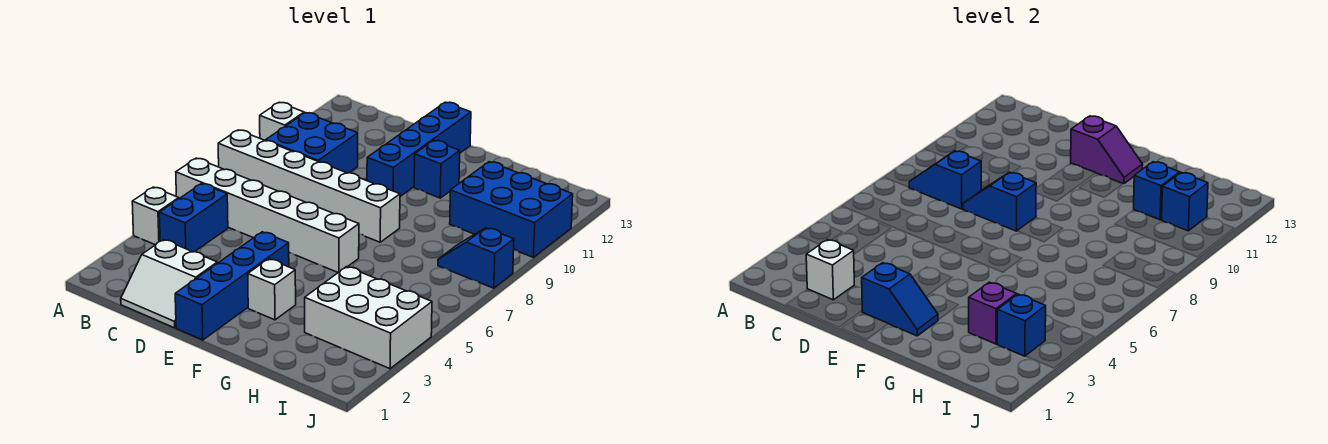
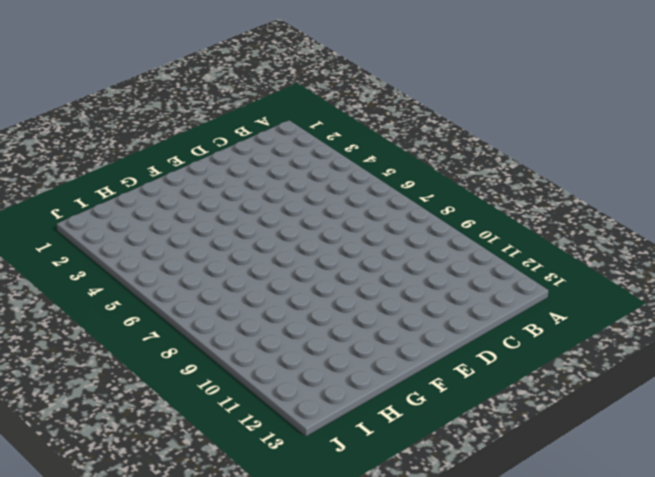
none -> white brick A4 level 1
none -> white brick A6:F6 level 1
none -> white brick A8:F8 level 1

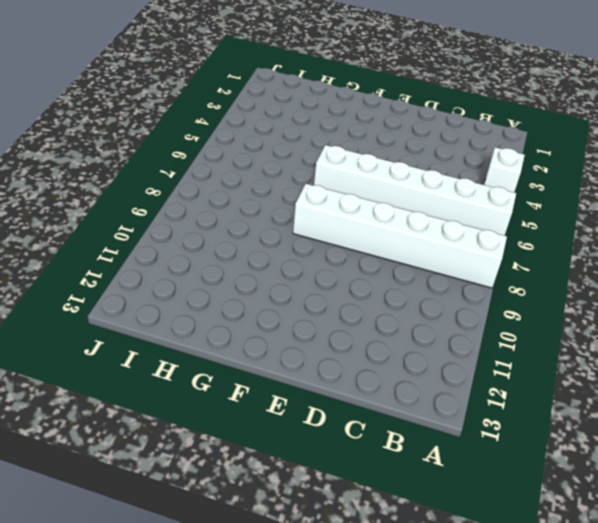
none -> white brick A10 level 1
none -> blue brick B4:B5 level 1
none -> blue brick B9:C10 level 1

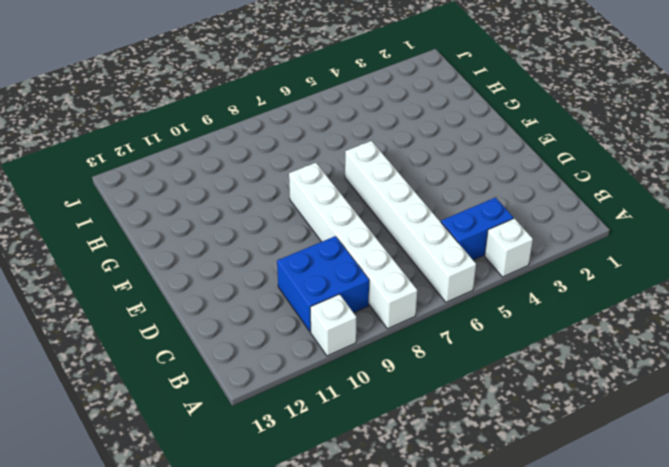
none -> white slope C1:D2 level 1 top 2
none -> blue brick E1:E4 level 1
none -> blue brick E10:E13 level 1

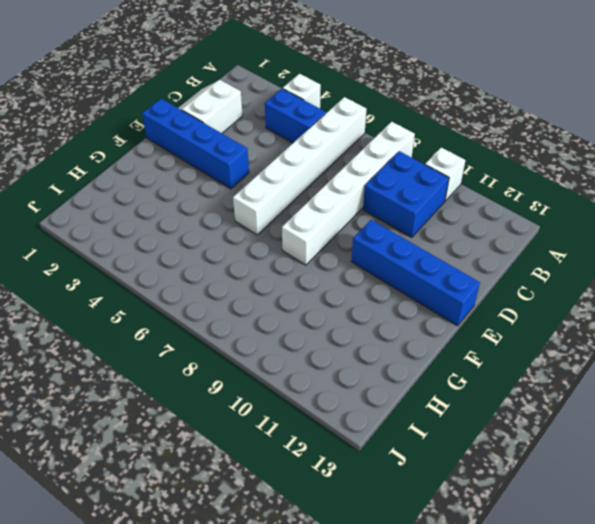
none -> white brick F3 level 1
none -> blue brick F11 level 1
none -> white brick H3:J4 level 1

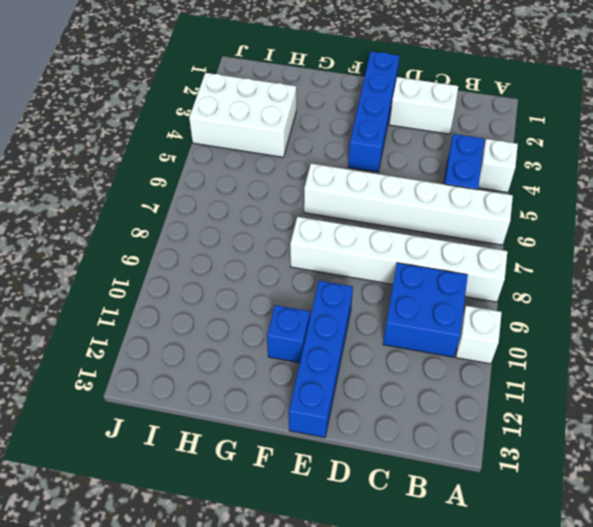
none -> white brick F3 level 1
none -> blue brick H10:J11 level 1
none -> blue slope I8:J8 level 1 top J

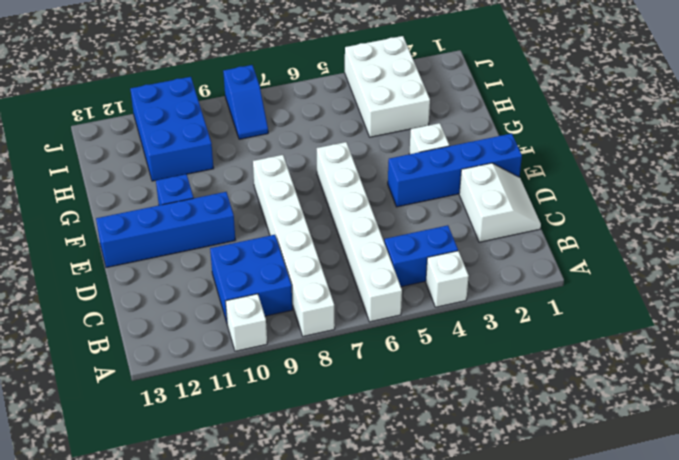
none -> blue slope B8:C8 level 2 top C
none -> white brick C2 level 2
none -> blue slope D8:E8 level 2 top E

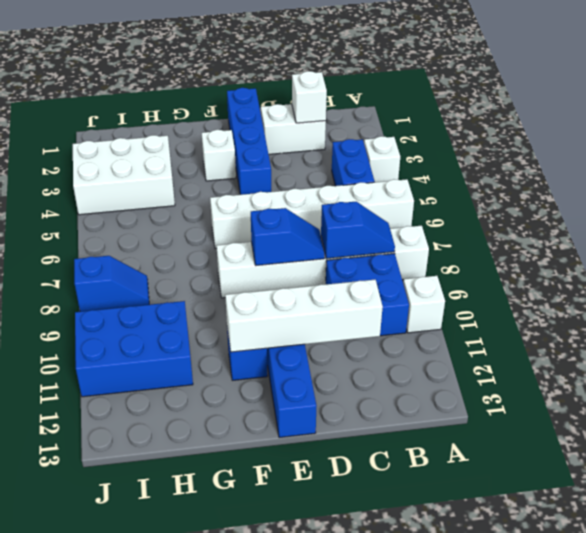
white brick C11:F11 level 2 -> none
none -> blue slope E2:F2 level 2 top E
none -> purple slope E12:F12 level 2 top E
none -> purple brick H3 level 2

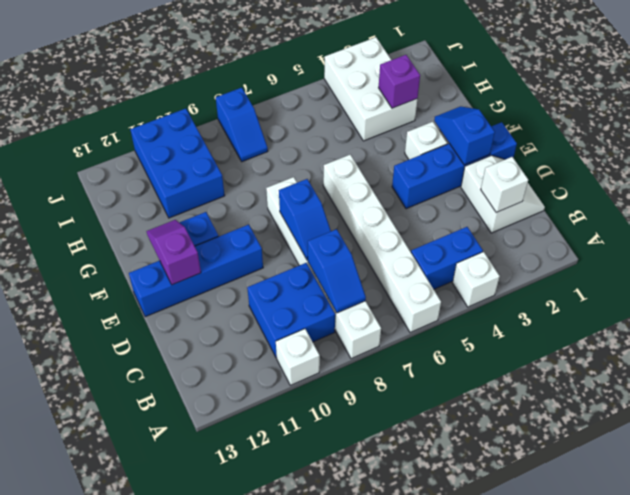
none -> blue brick H11 level 2
none -> blue brick I3 level 2
none -> blue brick I11 level 2

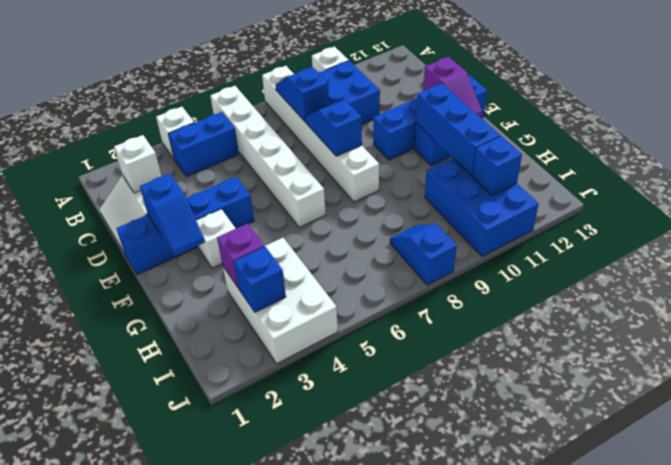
blue brick F11:H11 level 2 -> blue brick H11 level 2

